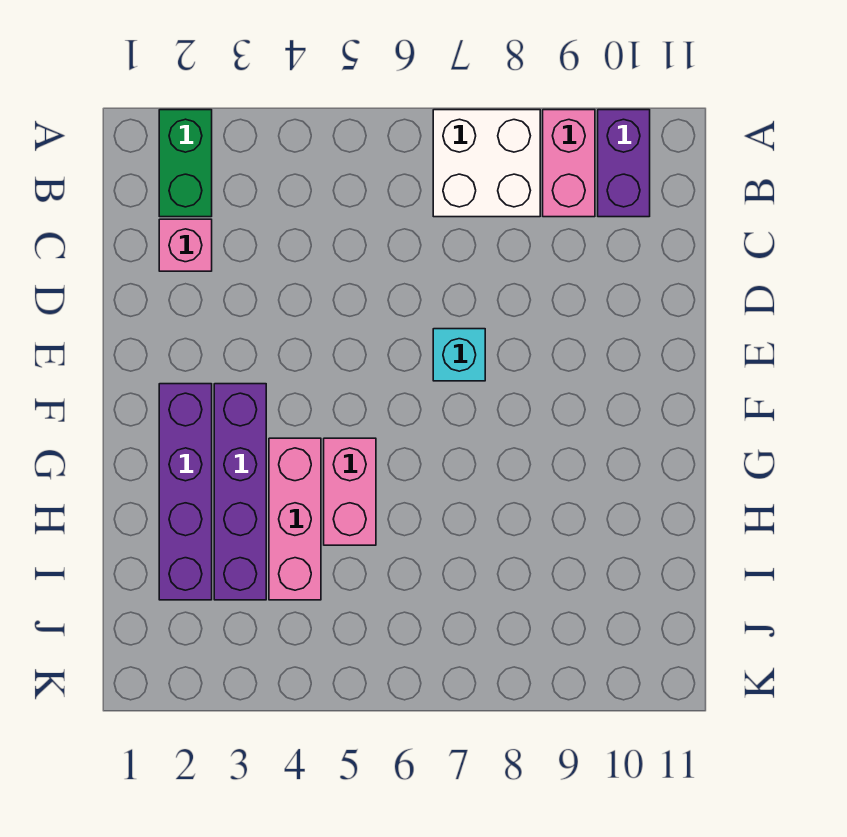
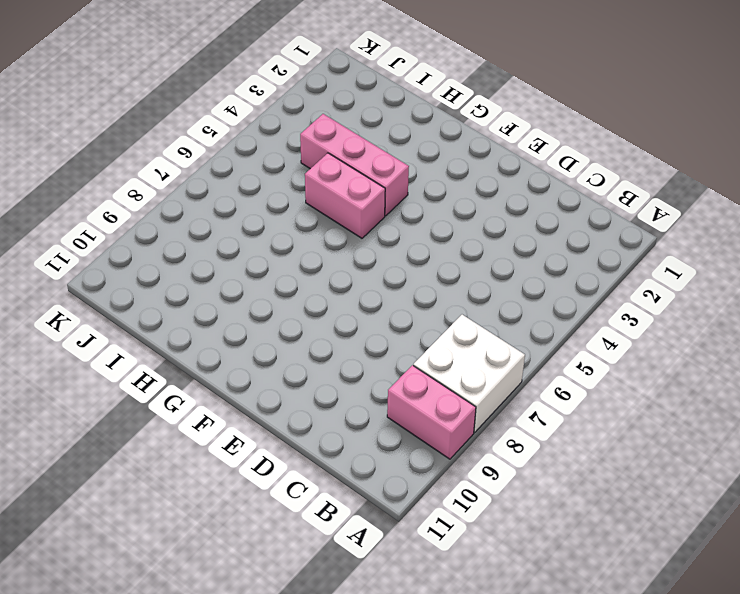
none -> green brick A2:B2 level 1
none -> purple brick A10:B10 level 1

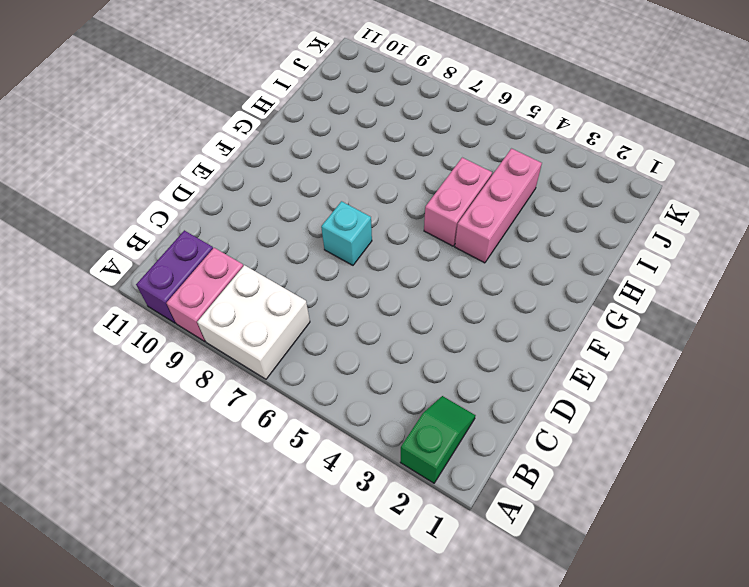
green slope A2:B2 level 1 top A -> green brick A2:B2 level 1
none -> pink brick C2 level 1
none -> purple brick F2:I2 level 1

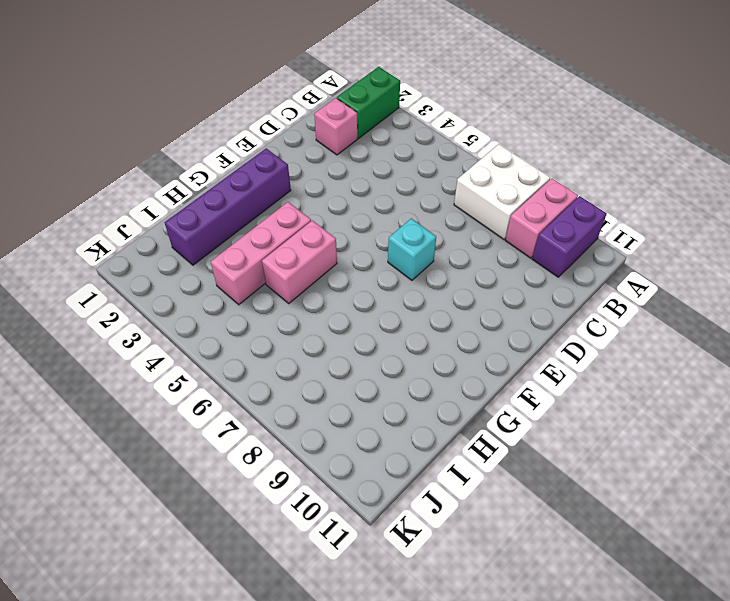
none -> purple brick F3:I3 level 1

